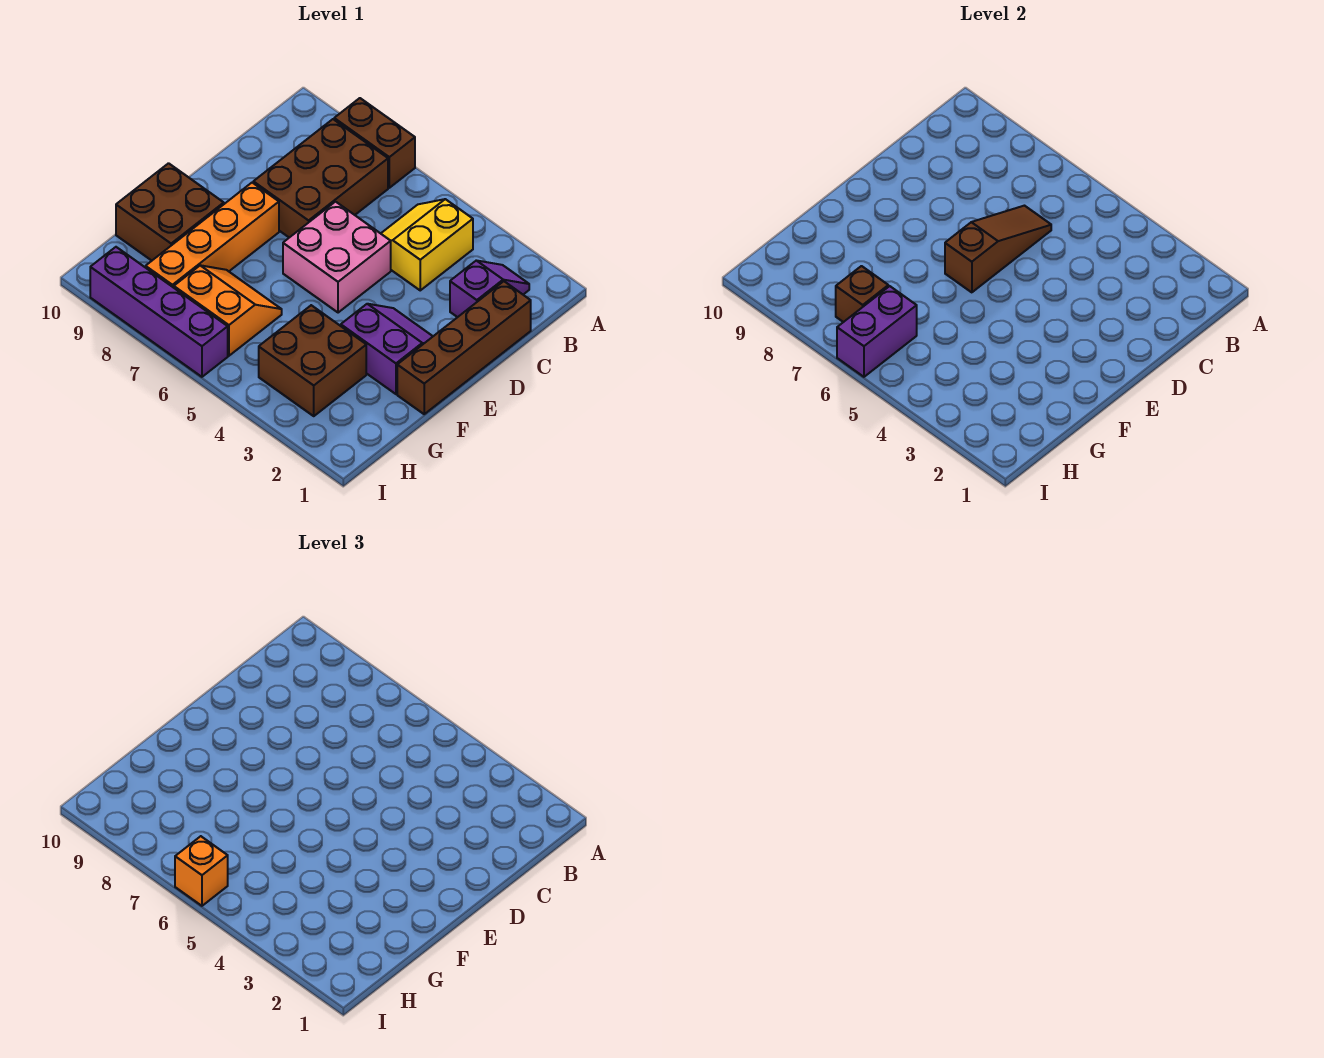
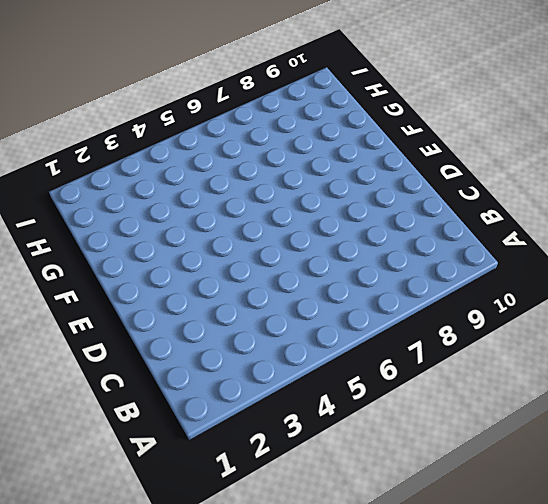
none -> brown brick A7:A8 level 1
none -> purple slope B2:C2 level 1 top C
none -> yellow slope B4:C5 level 1 top 4

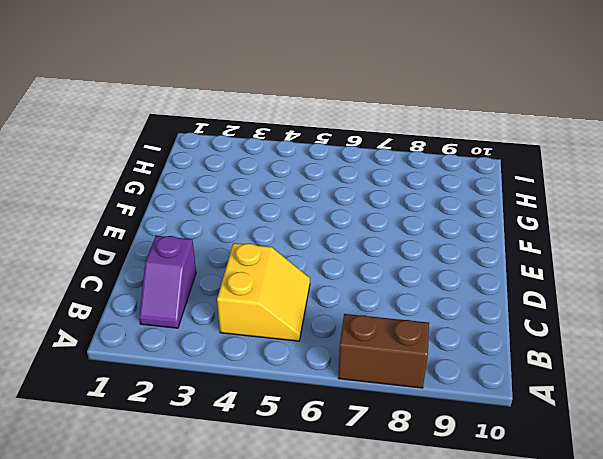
none -> brown brick B7:D8 level 1
none -> brown brick C1:F1 level 1
none -> pink brick D5:E6 level 1

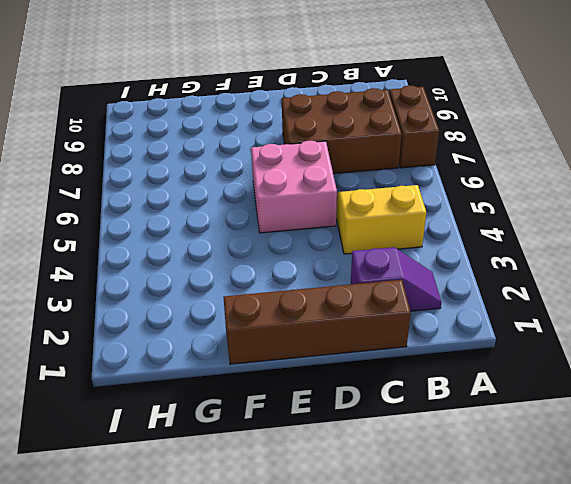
none -> purple slope E2:F3 level 1 top F
none -> orange brick E8:H8 level 1
none -> brown brick F9:G10 level 1

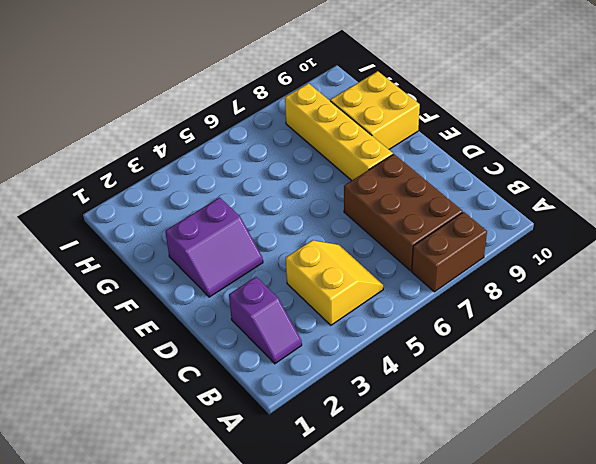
yellow brick E8:H8 level 1 -> orange brick E8:H8 level 1
yellow brick F9:G10 level 1 -> brown brick F9:G10 level 1
none -> brown brick C1:F1 level 1
none -> pink brick D5:E6 level 1
none -> brown brick G3:H4 level 1

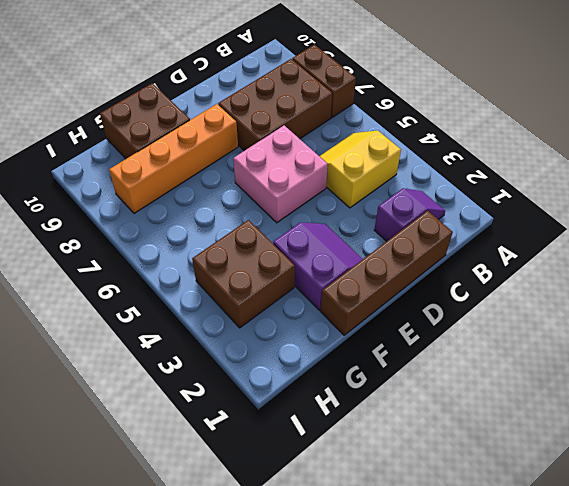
none -> orange slope G6:H7 level 1 top H
none -> purple brick I6:I9 level 1
none -> brown slope C6:E6 level 2 top E

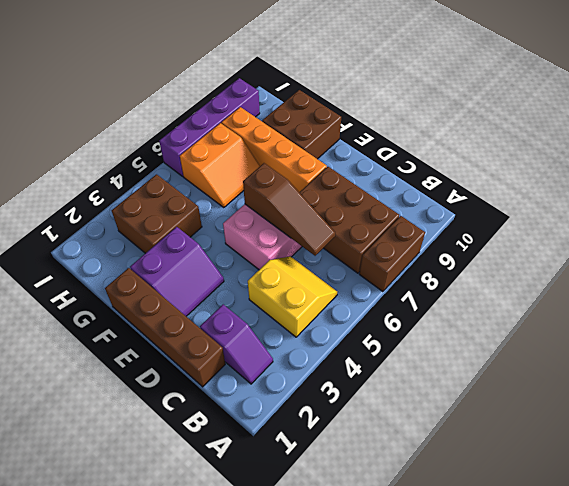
none -> purple brick H6:I6 level 2
none -> brown brick H7 level 2
none -> orange brick I6 level 3

